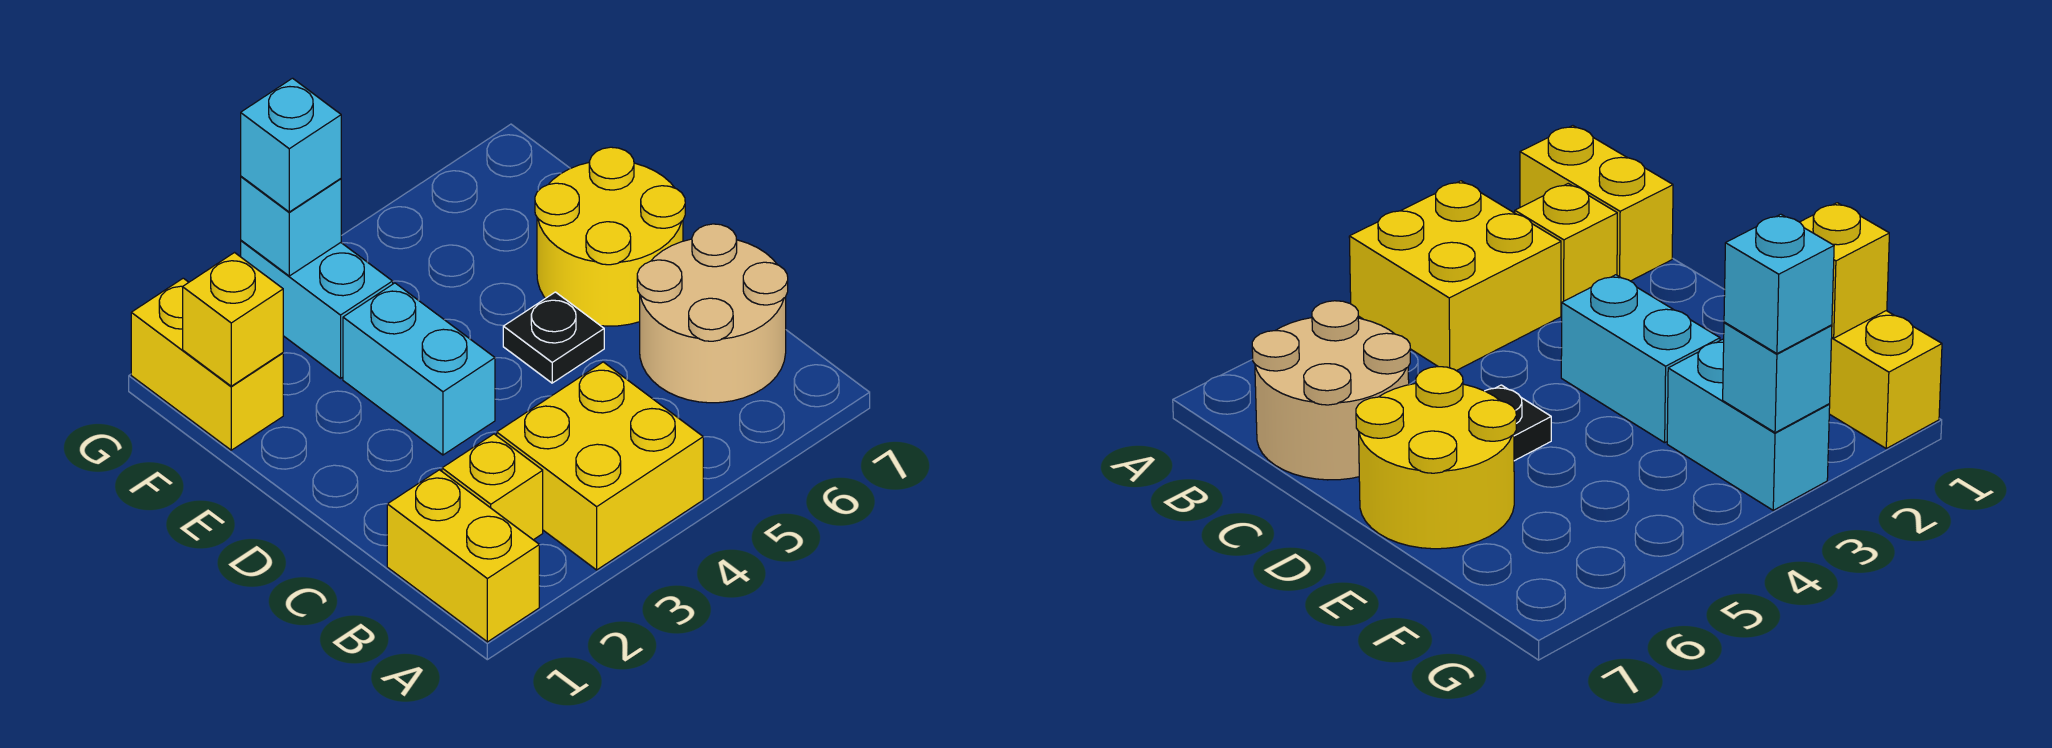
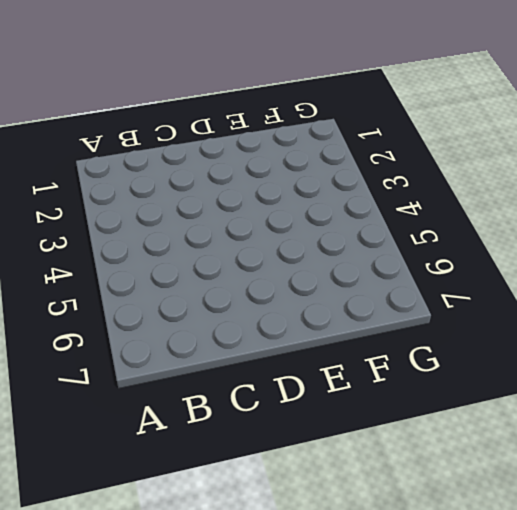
none -> yellow brick A1:B1 level 1
none -> yellow brick A3:B4 level 1
none -> yellow brick B2 level 1

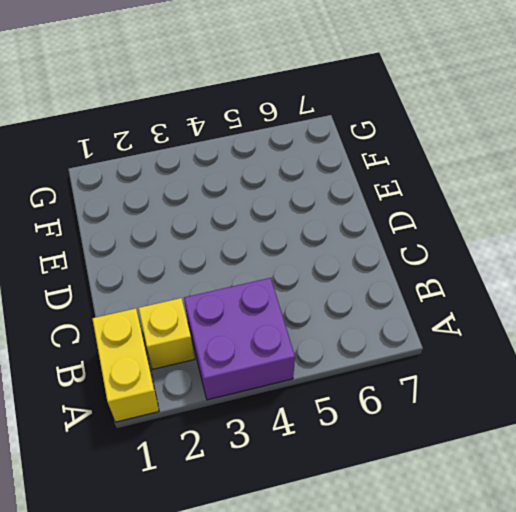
purple brick A3:B4 level 1 -> yellow brick A3:B4 level 1
none -> tan round brick B6:C7 level 1
none -> cyan brick D3:E3 level 1
none -> black plate D5 level 1

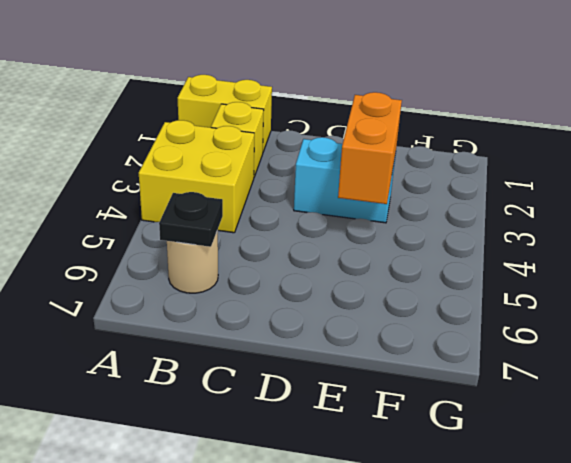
tan round brick B6 level 1 -> tan round brick B6:C7 level 1
black plate B6 level 2 -> black plate D5 level 1
orange brick E3:E4 level 2 -> none
none -> yellow round brick D6:E7 level 1
none -> yellow brick F1:G1 level 1
none -> cyan brick F3:G3 level 1

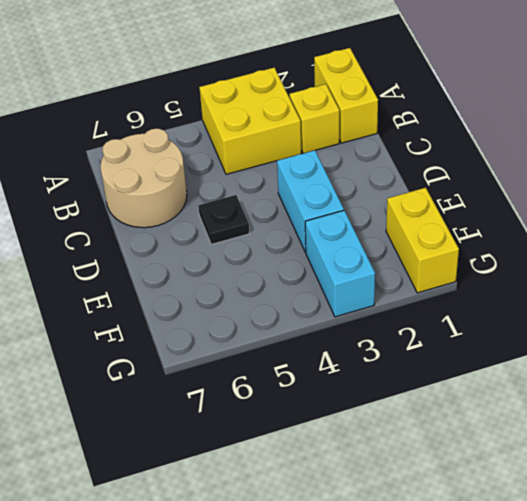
none -> yellow round brick D6:E7 level 1
none -> yellow brick F1 level 2
none -> cyan brick G3 level 2

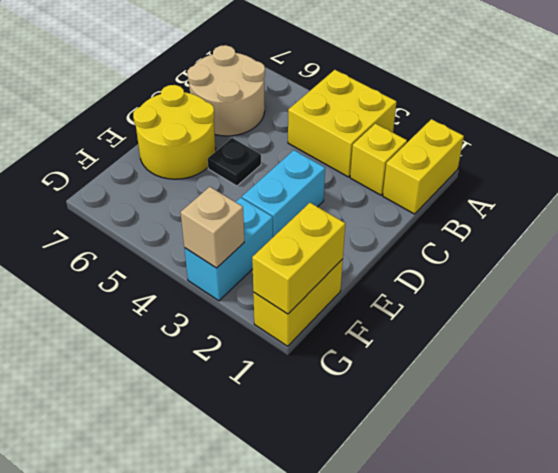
yellow brick F1:G1 level 2 -> yellow brick F1 level 2
tan brick G3 level 2 -> cyan brick G3 level 2
none -> cyan brick G3 level 3

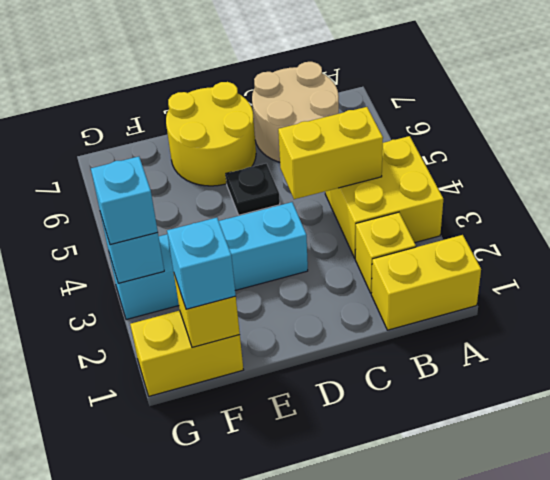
yellow brick B4:C4 level 2 -> none
cyan brick F1 level 3 -> none

